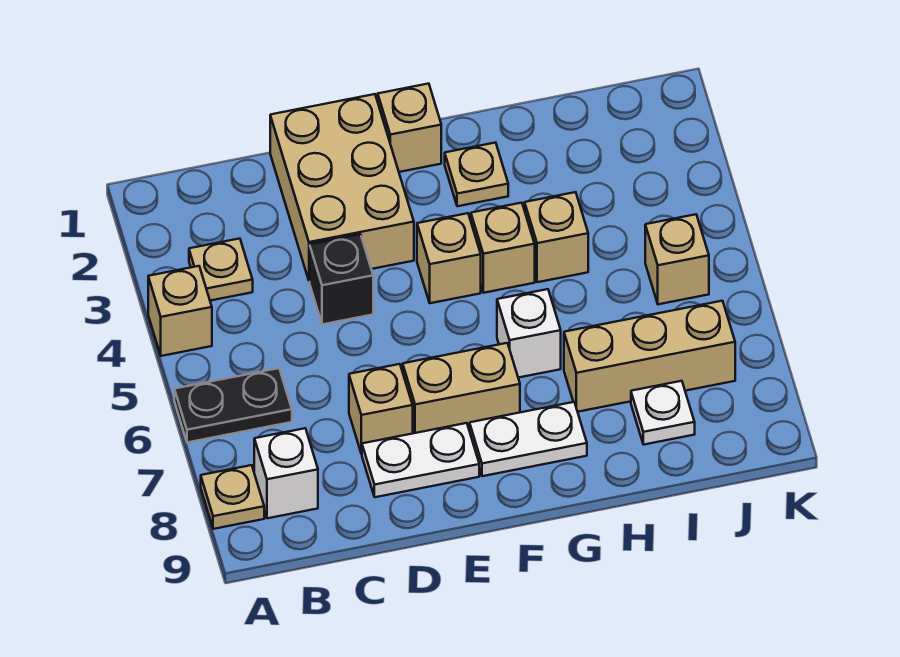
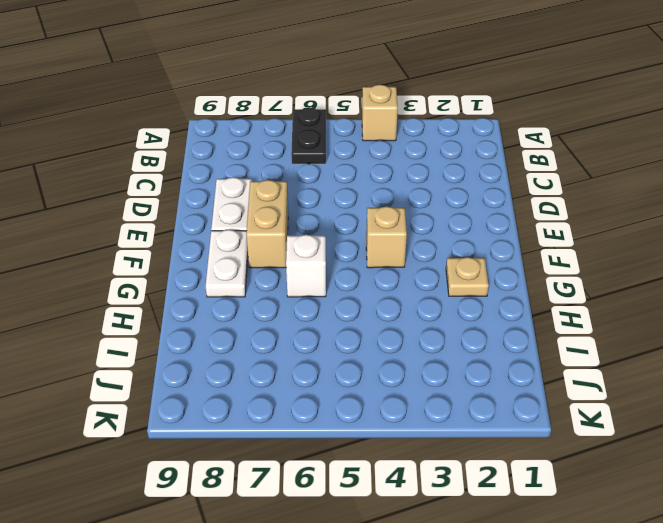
none -> tan plate A8 level 1
none -> tan plate B3 level 1
none -> white brick B8 level 1

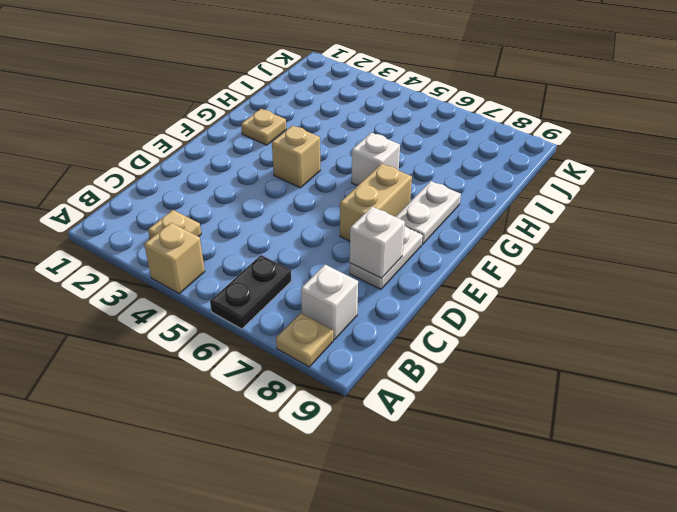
white brick D8 level 2 -> none
none -> tan brick D1:E3 level 1
none -> black brick D4 level 1
none -> tan brick D7 level 1

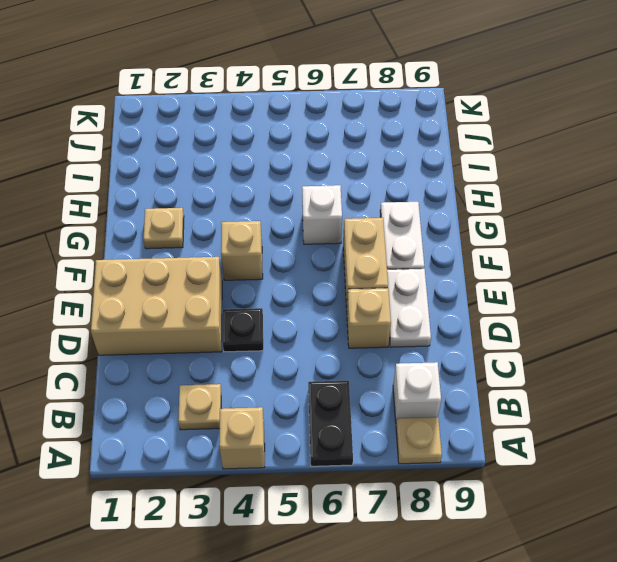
black plate D4 level 1 -> black brick D4 level 1
none -> tan brick F1 level 1
none -> tan brick G4 level 1
none -> tan brick H4 level 1

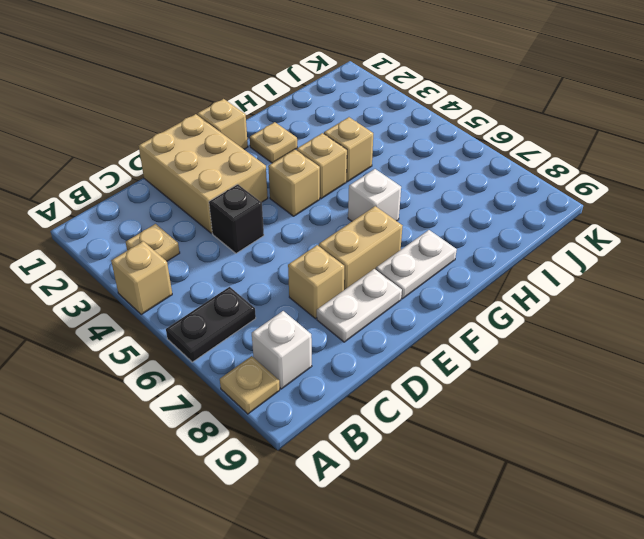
none -> tan brick H7:J7 level 1
none -> white plate I8 level 1
none -> tan brick J5 level 1

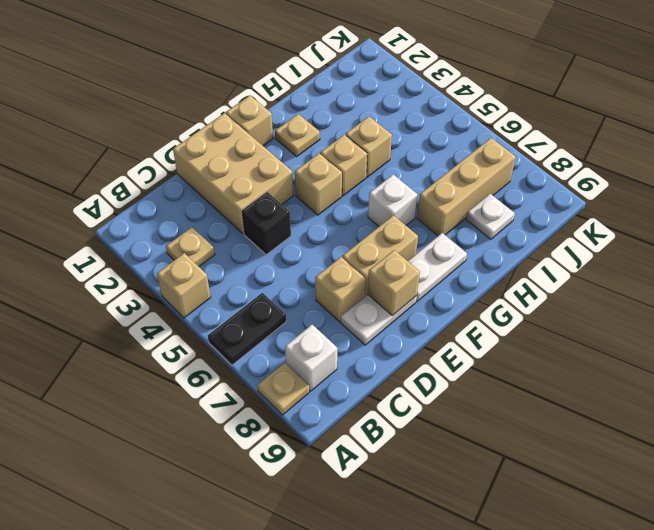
tan brick E8 level 2 -> tan brick J5 level 1

